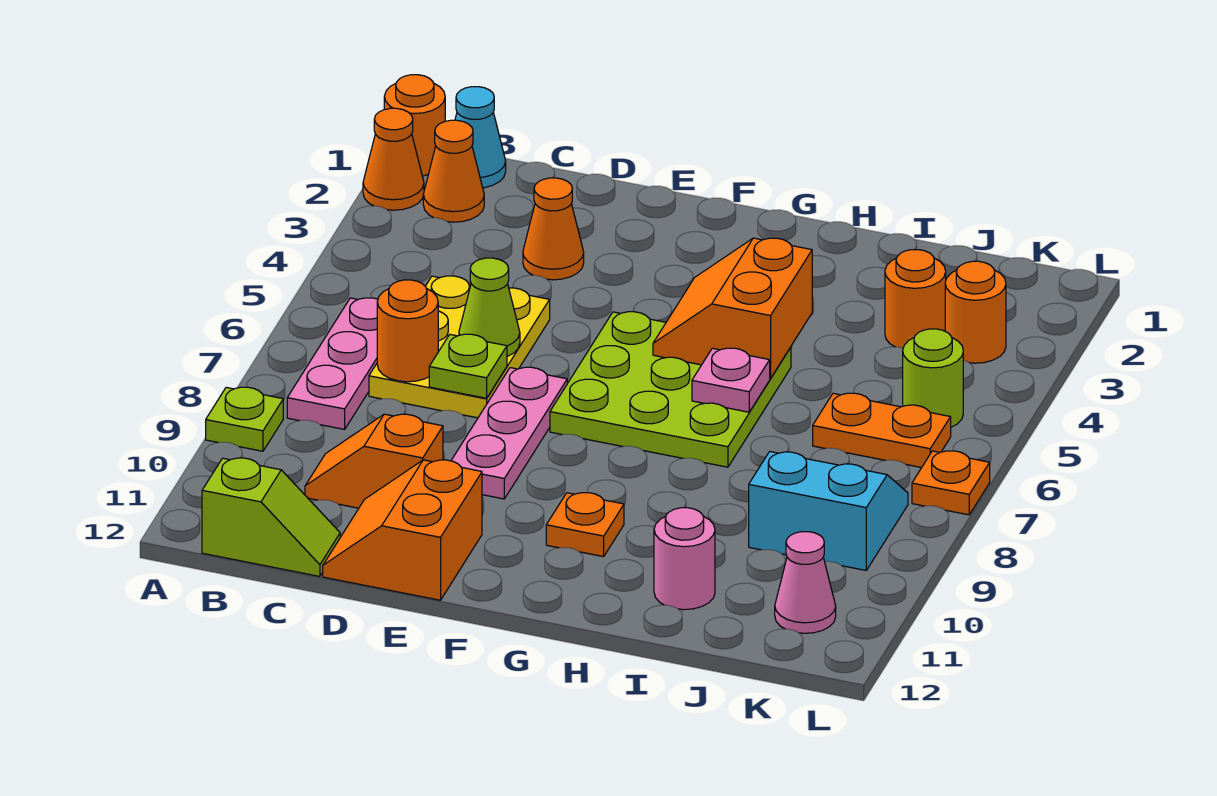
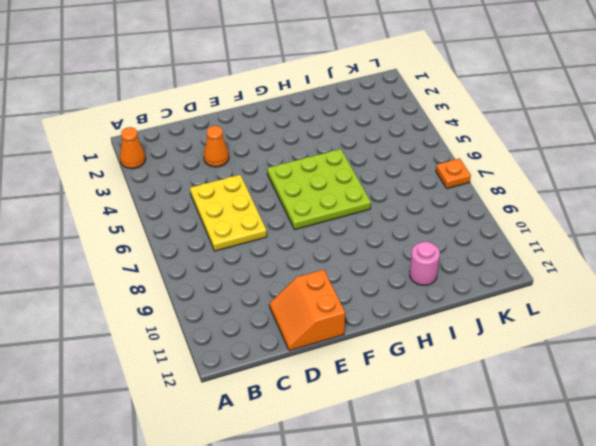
none -> orange round brick A1 level 1
none -> lime plate A9 level 1
none -> cyan cone B1 level 1

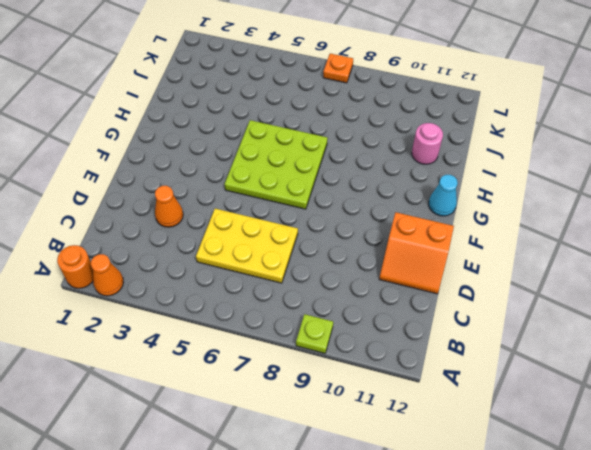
cyan cone G12 level 1 -> cyan cone B1 level 1
none -> orange cone B2 level 1
none -> pink plate B6:B8 level 1
none -> lime slope B12:C12 level 1 top B

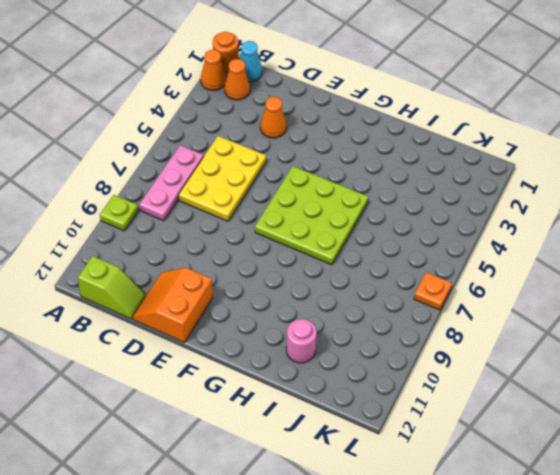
none -> orange slope C10:D10 level 1 top D
none -> pink plate E7:E9 level 1
none -> orange plate G10 level 1

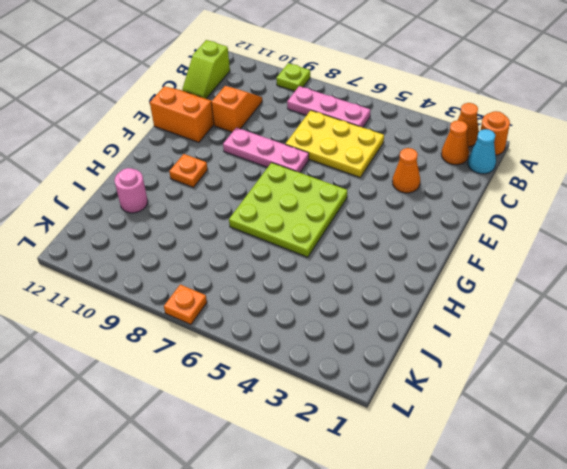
none -> orange round brick J3 level 1
none -> orange plate J6:K6 level 1
none -> cyan slope J8:K9 level 1 top 9

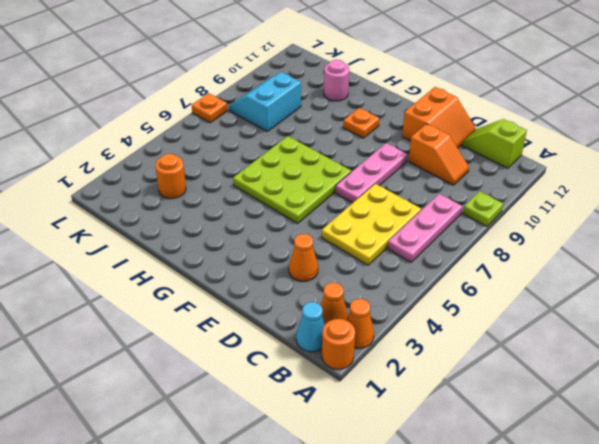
cyan slope J8:K9 level 1 top J -> cyan slope J8:K9 level 1 top 9
none -> orange plate J6:K6 level 1
none -> orange round brick K3 level 1
none -> lime round brick K5 level 1

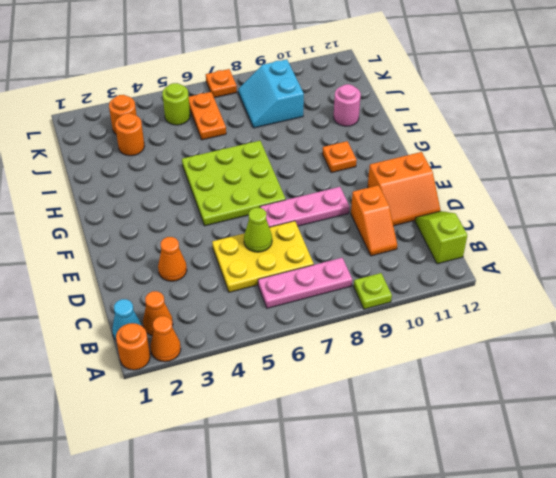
none -> pink cone K11 level 1
none -> orange round brick C7 level 2
none -> lime plate D7 level 2

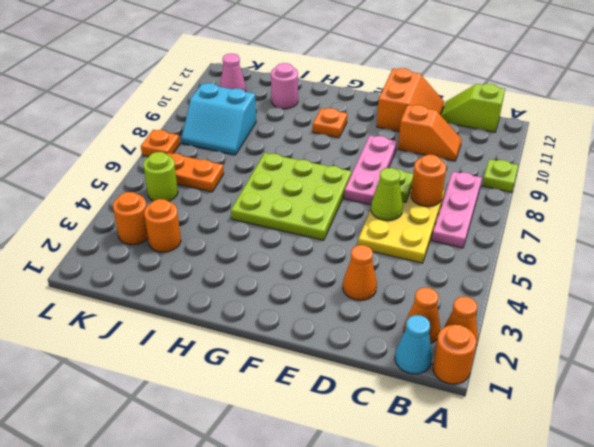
none -> orange slope G4:H5 level 2 top H
none -> pink plate H6 level 2

